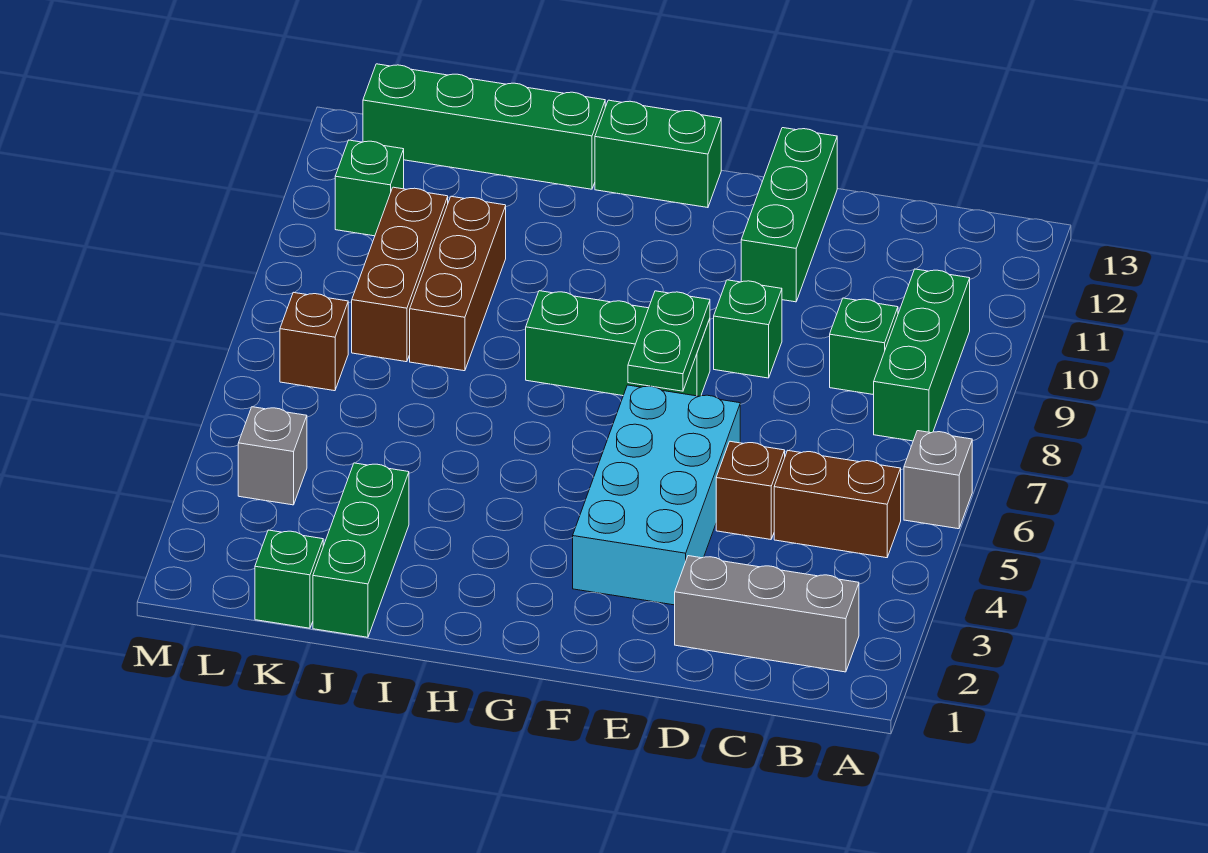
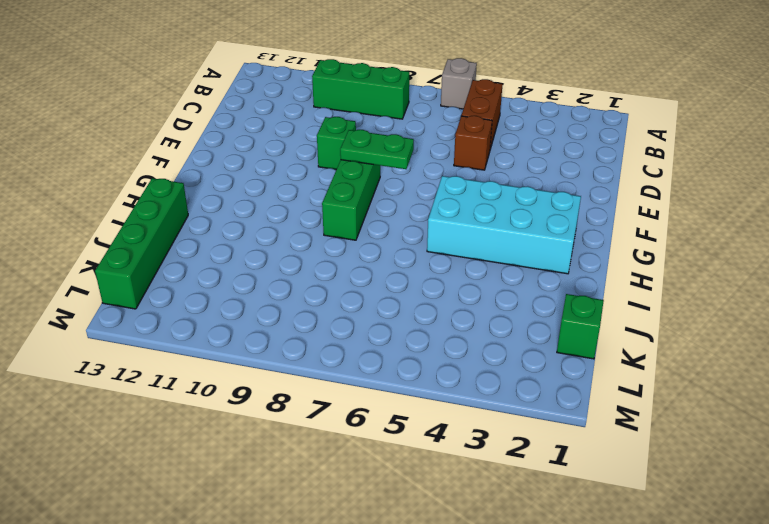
cyan brick G2:H5 level 1 -> cyan brick E3:F6 level 1
none -> grey brick B2:D2 level 1
none -> green brick C9 level 1
none -> green brick E11:E13 level 1

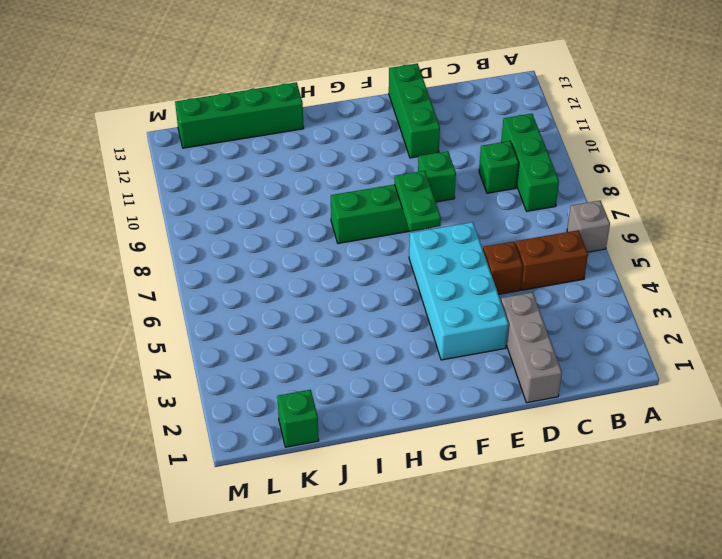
grey brick D1:D3 level 1 -> grey brick B2:D2 level 1
none -> green brick G13:H13 level 1
none -> green brick J1:J3 level 1
none -> brown brick J8:J10 level 1

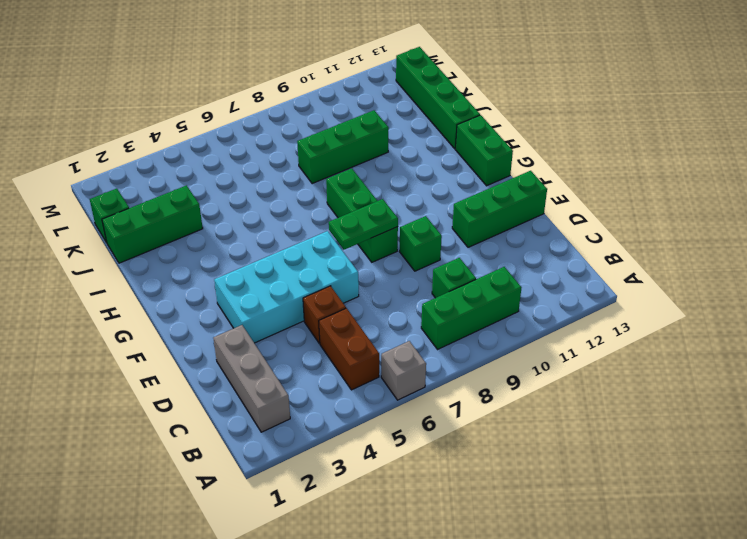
green brick J8:J10 level 1 -> brown brick J8:J10 level 1
none -> brown brick K8:K10 level 1
none -> grey brick L4 level 1
none -> brown brick L7 level 1

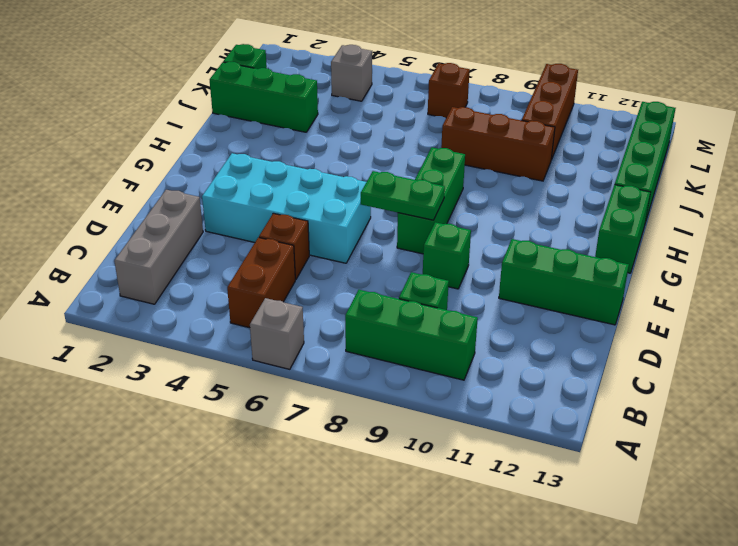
brown brick K10:M10 level 1 -> brown brick K8:K10 level 1
none -> green brick L11 level 1

